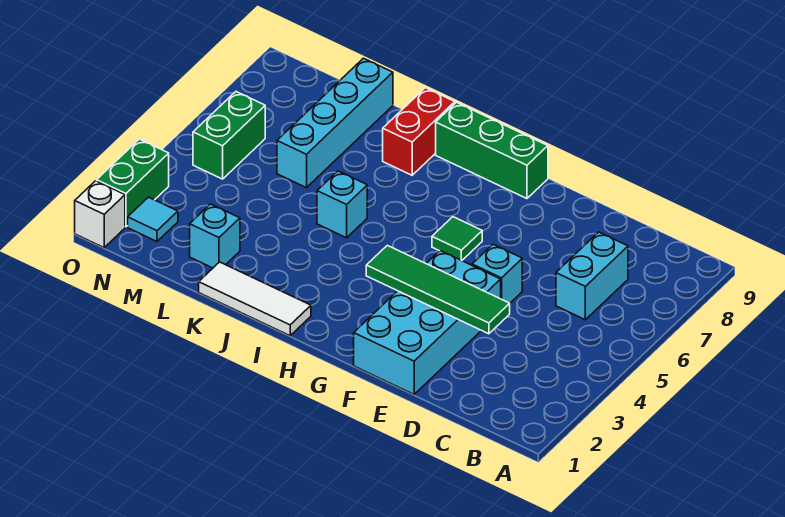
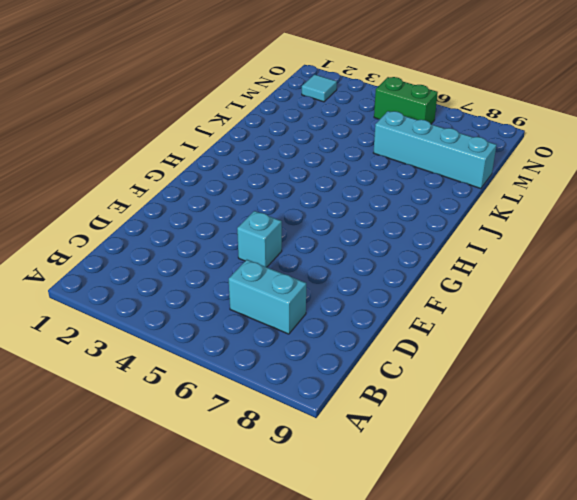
none -> cyan brick E1:F4 level 1
none -> green tile G6 level 1
none -> green brick G9:I9 level 1

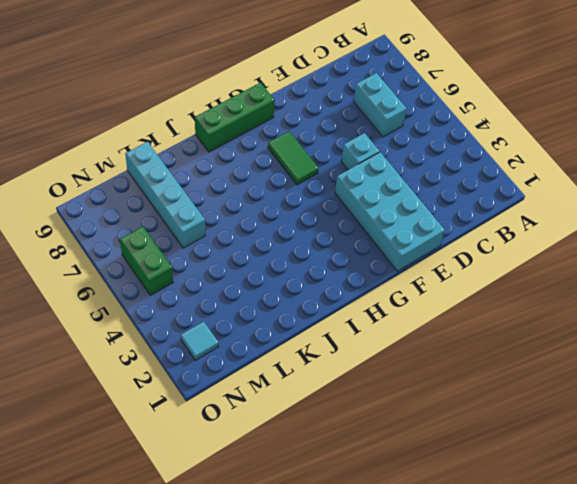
green tile G6:G7 level 1 -> green tile G6 level 1
none -> white tile I1:K1 level 1
none -> cyan brick J5 level 1
none -> red brick J8:J9 level 1

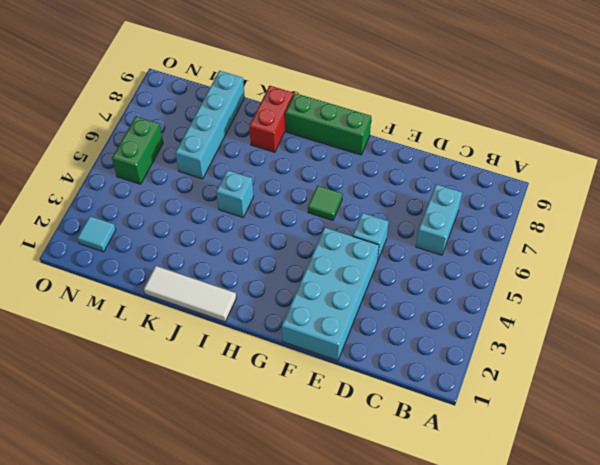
none -> cyan brick L2 level 1
none -> white brick O1 level 1
none -> green brick O2:O3 level 1

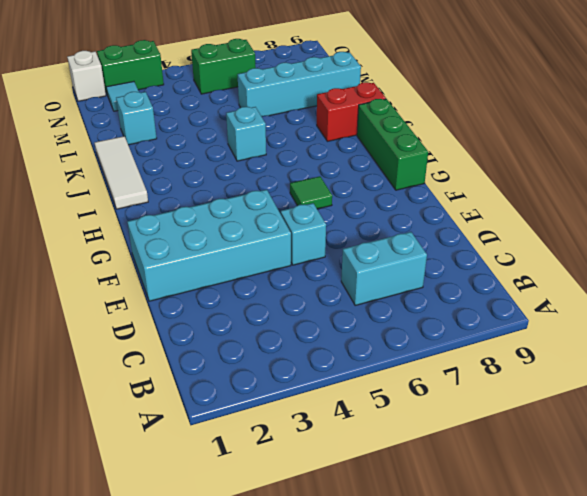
none -> green tile D3:G3 level 2

